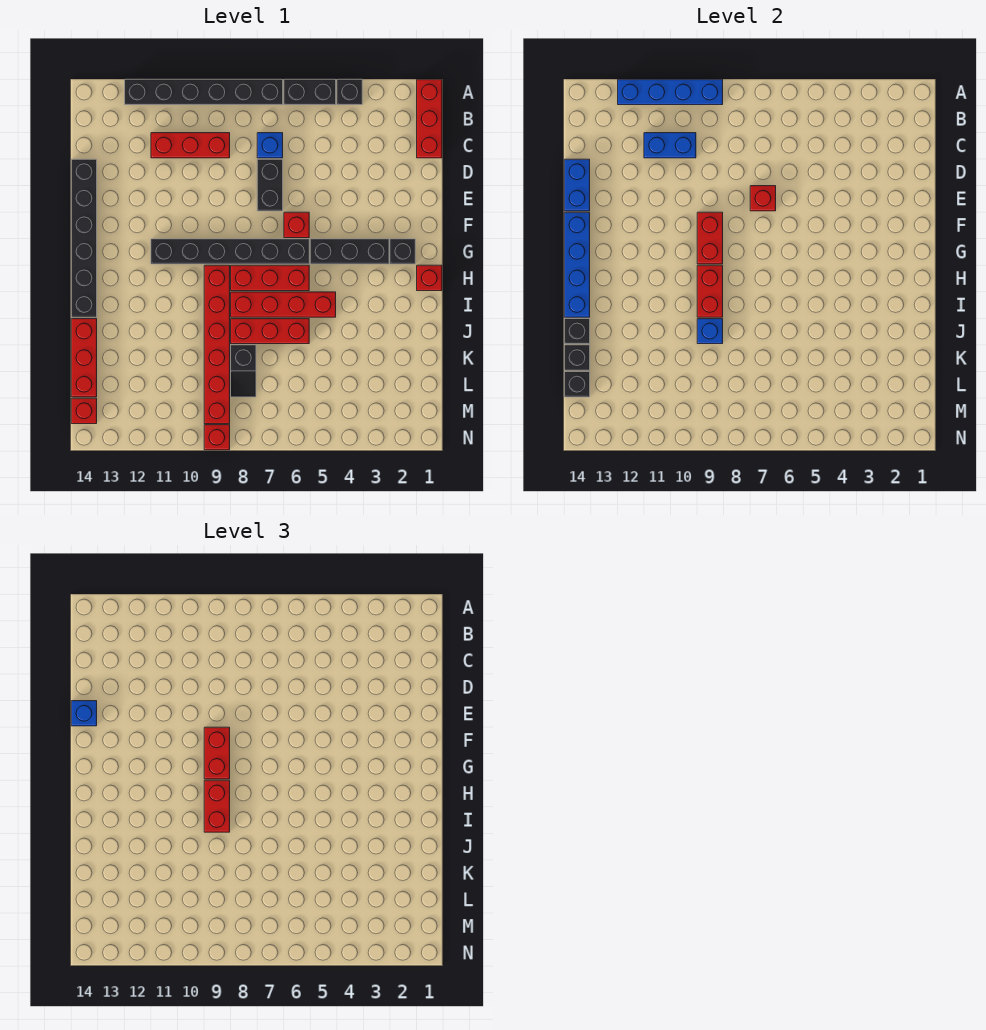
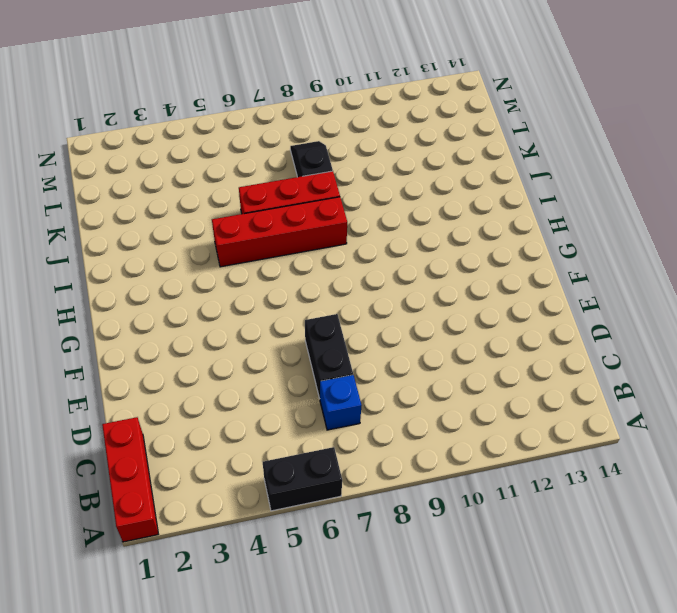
none -> black brick A4 level 1
none -> black brick A7:A12 level 1
none -> red brick C9:C11 level 1
none -> black brick D14:I14 level 1

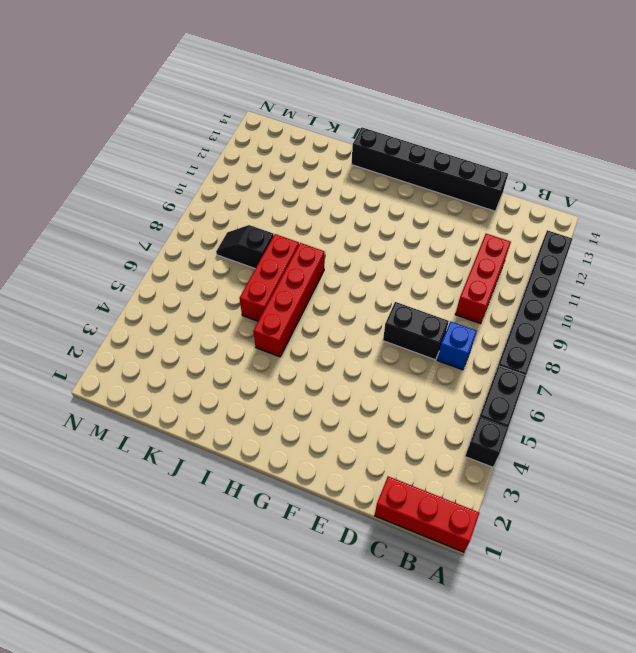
none -> red brick F6 level 1
none -> black brick G2 level 1
none -> black brick G3:G5 level 1
none -> black brick G6:G11 level 1

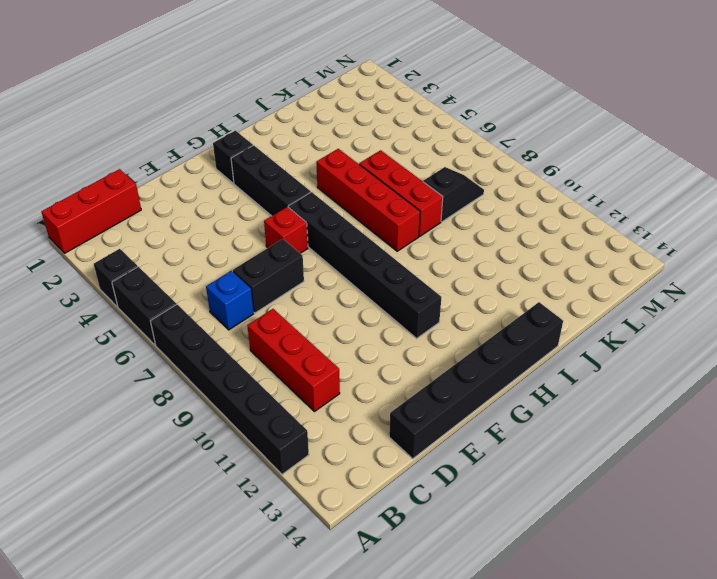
none -> red brick H1 level 1
none -> red brick H6:H8 level 1
none -> red brick H9:M9 level 1
none -> red brick J14:L14 level 1

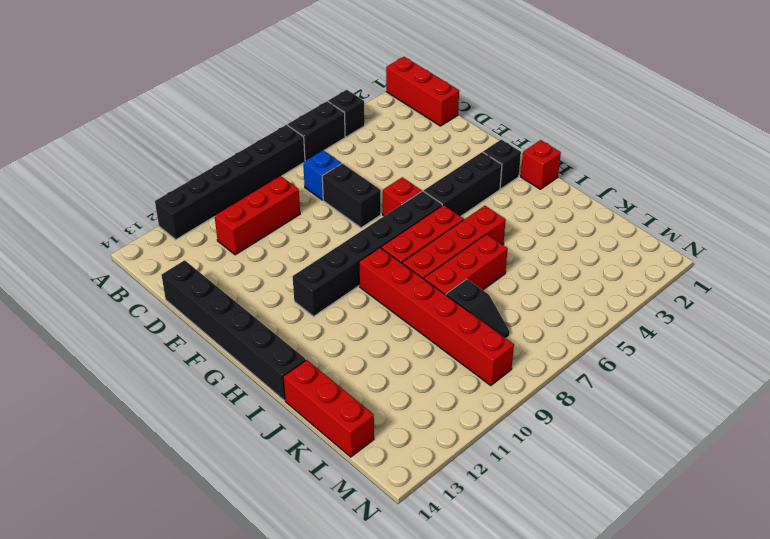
none -> red brick M14 level 1
none -> red brick N9 level 1
none -> blue brick A9:A12 level 2
none -> blue brick C10:C11 level 2

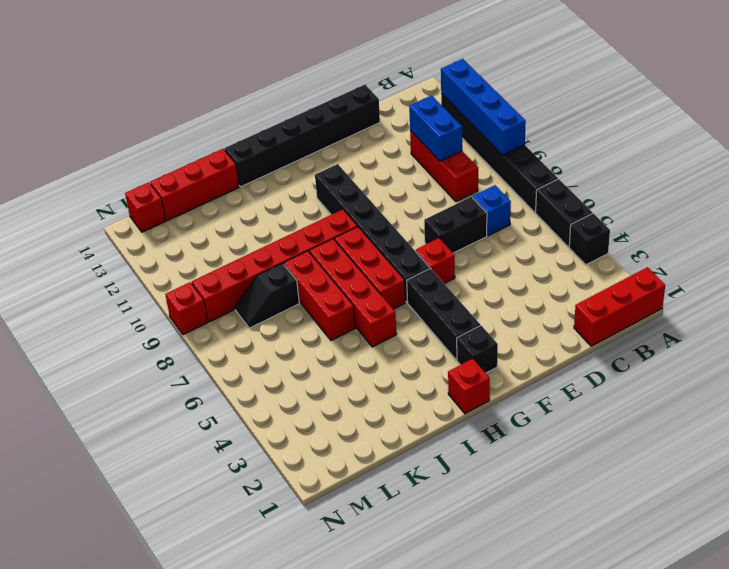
none -> blue brick D14:E14 level 2
none -> red brick E7 level 2
none -> red brick F9:G9 level 2
none -> blue brick F14:I14 level 2

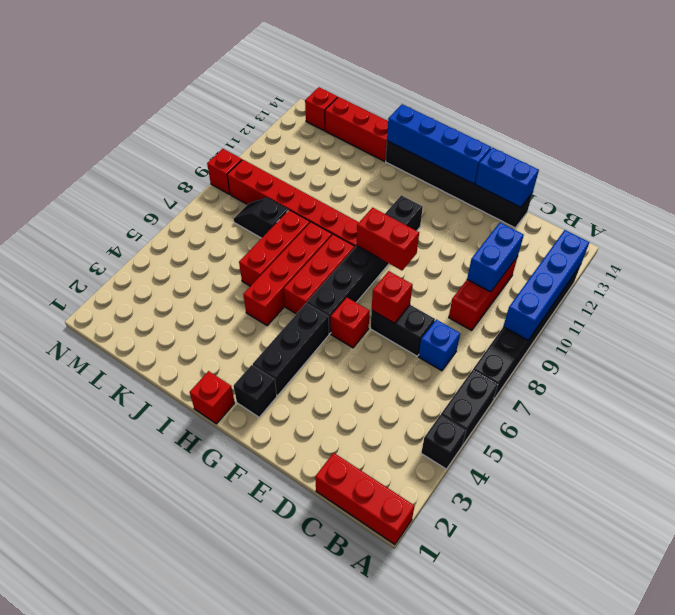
none -> red brick H9:I9 level 2
none -> blue brick J9 level 2
none -> black brick J14 level 2
none -> black brick K14 level 2

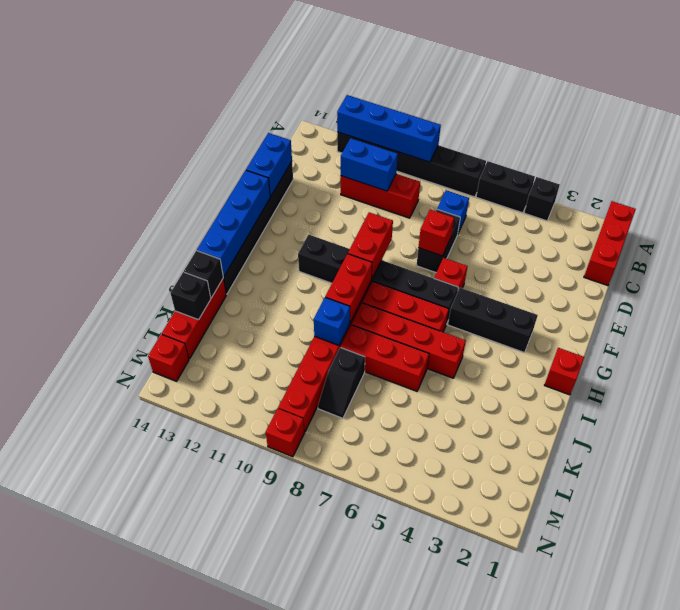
none -> black brick G2 level 1
none -> black brick L14 level 2
none -> blue brick E14 level 3
none -> red brick F9:G9 level 3

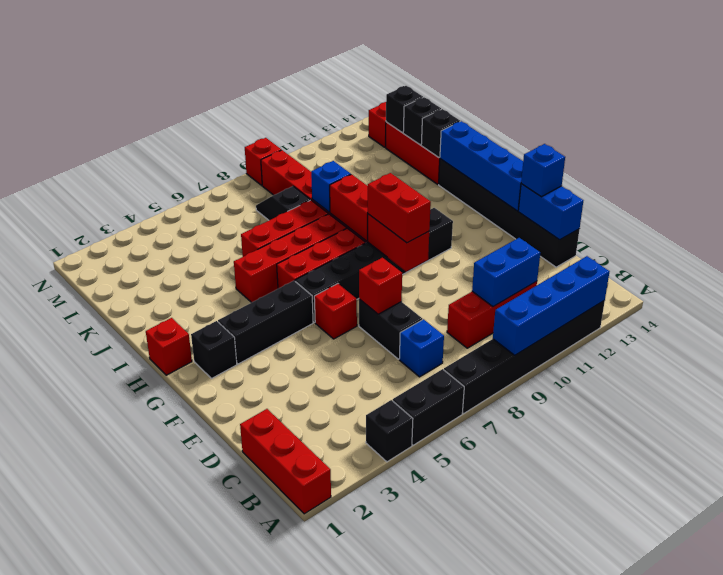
none -> red brick H9:I9 level 3

